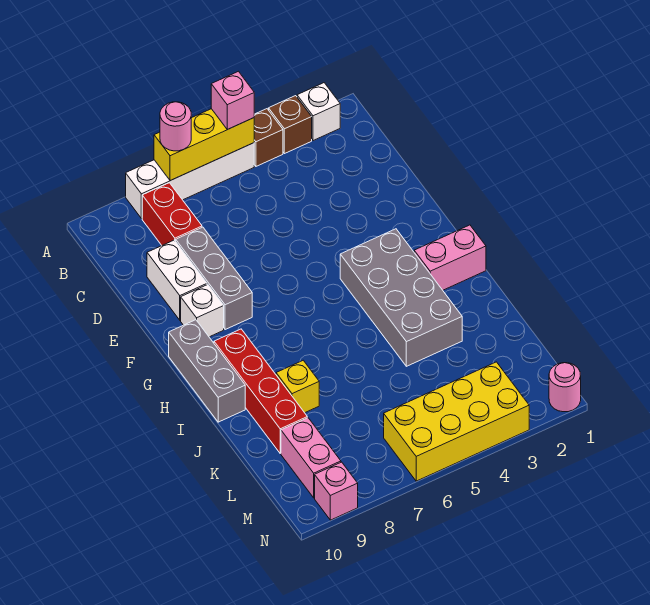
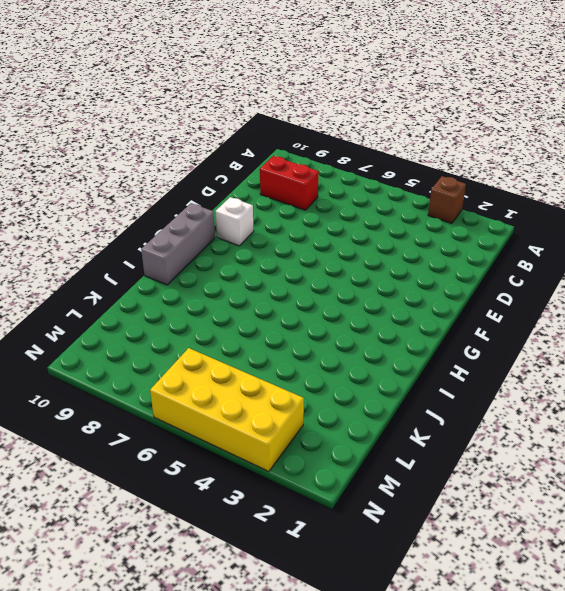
red brick C8:C9 level 1 -> red brick B8:C8 level 1
none -> white brick A2 level 1
none -> brown brick A4 level 1
none -> white brick A5:A8 level 1

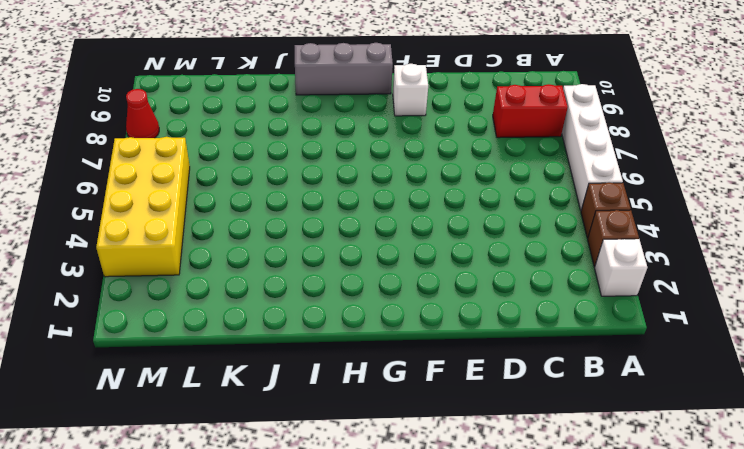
red cone N8 level 1 -> none
none -> grey brick D8:F8 level 1
none -> white brick D9:E9 level 1
none -> grey brick G3:J4 level 1

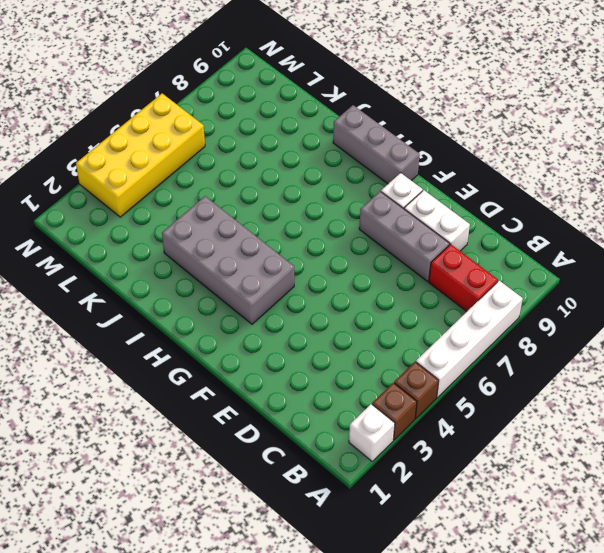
none -> pink brick H1:H2 level 1
none -> red brick H9:K9 level 1
none -> yellow brick J8 level 1

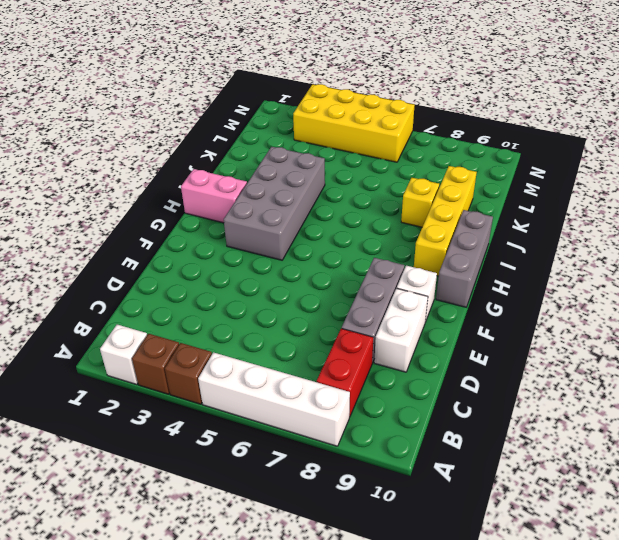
yellow brick H9:K9 level 1 -> red brick H9:K9 level 1
none -> pink brick L9:M9 level 1
none -> pink round brick N1 level 1
none -> pink brick N9 level 1

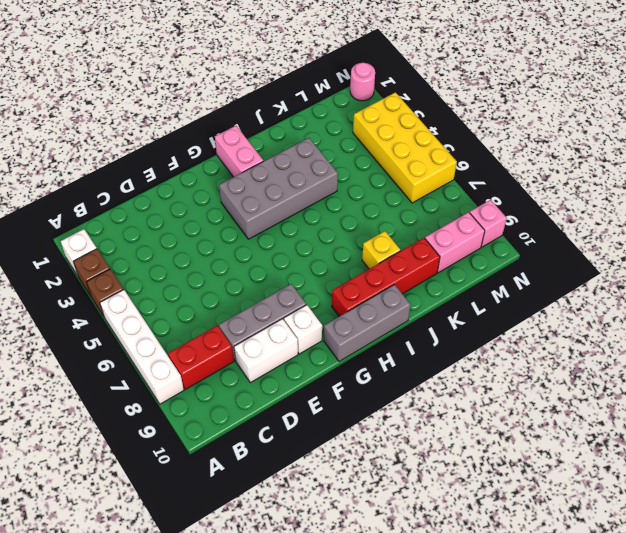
none -> yellow brick A5:A7 level 2
none -> pink brick A5 level 3
none -> pink round brick A7 level 3

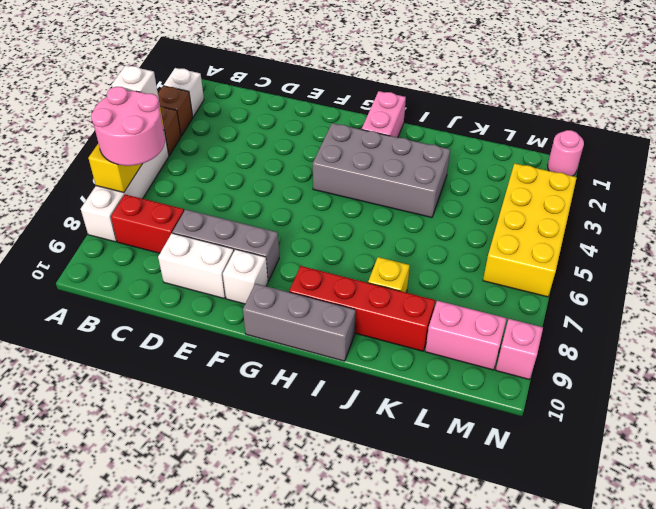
white brick A5 level 3 -> pink brick A5 level 3
pink round brick A6:B7 level 3 -> pink round brick A7 level 3

